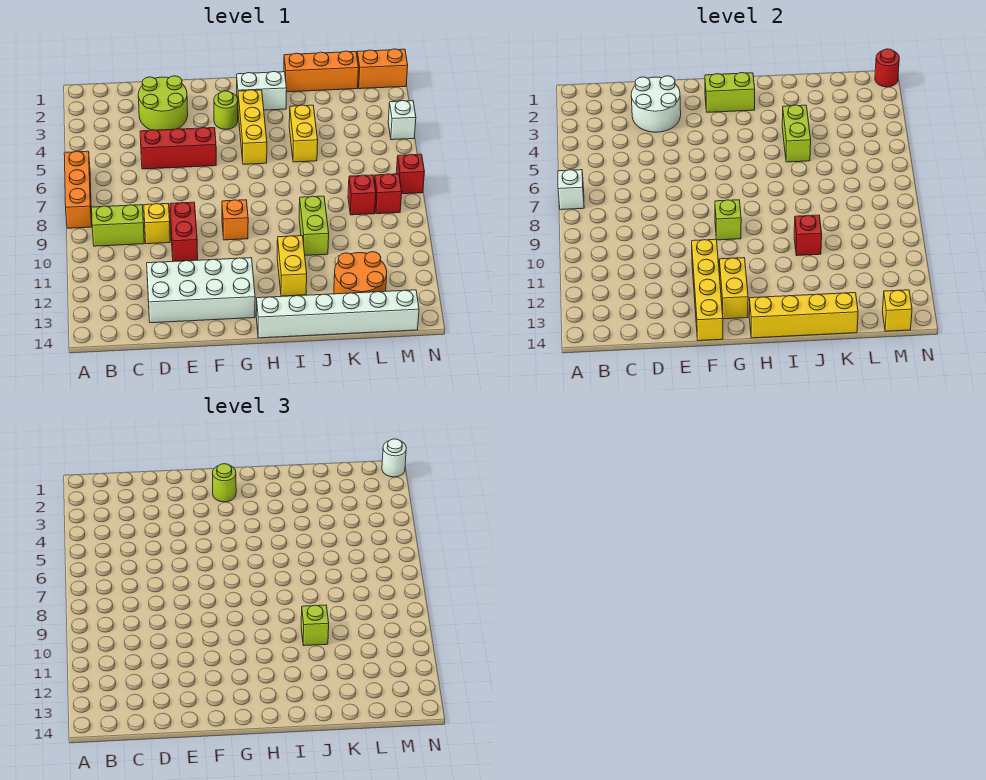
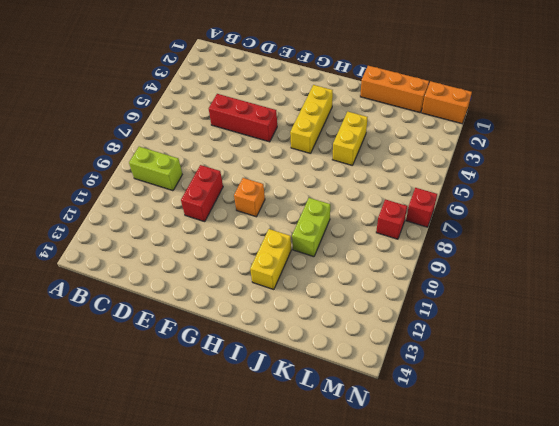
none -> orange brick A6:A8 level 1
none -> lime round brick D2:E3 level 1
none -> yellow brick D9 level 1
none -> white brick D12:G13 level 1

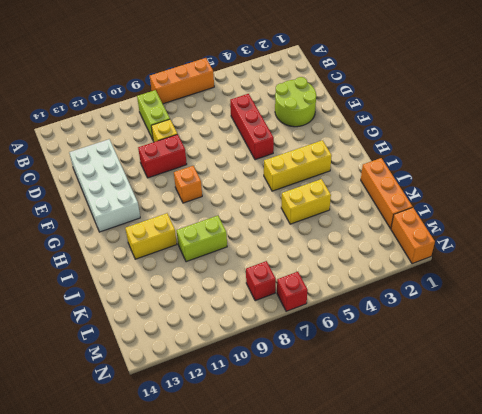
none -> lime round brick G3 level 1
none -> white brick H2:I2 level 1
none -> white brick H14:M14 level 1
none -> orange round brick K12:L13 level 1

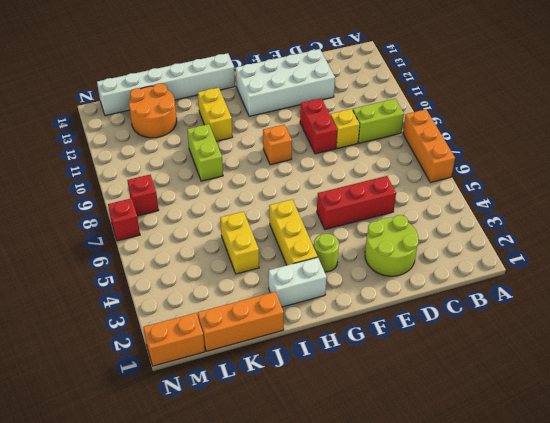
none -> red brick L8 level 1
none -> white brick N4 level 1
none -> white brick A7 level 2
none -> white round brick D2:E3 level 2

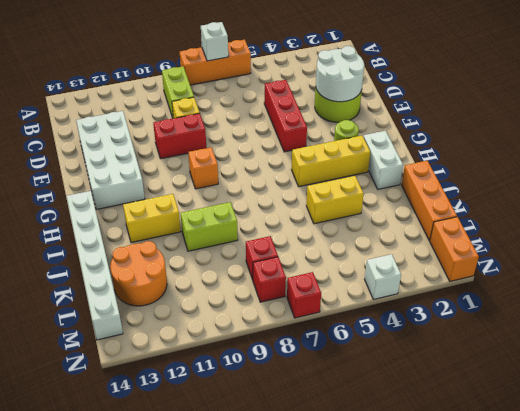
none -> yellow brick F11:F14 level 2
none -> lime brick G2:H2 level 2
none -> lime brick G9 level 2
none -> yellow brick G12:G13 level 2

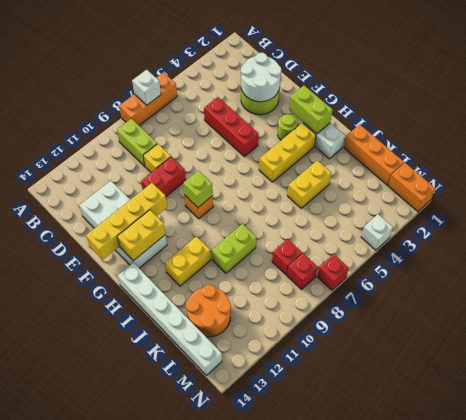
none -> yellow brick H14:K14 level 2
none -> lime brick J4:J5 level 2
none -> red brick J10 level 2
none -> yellow brick M14 level 2

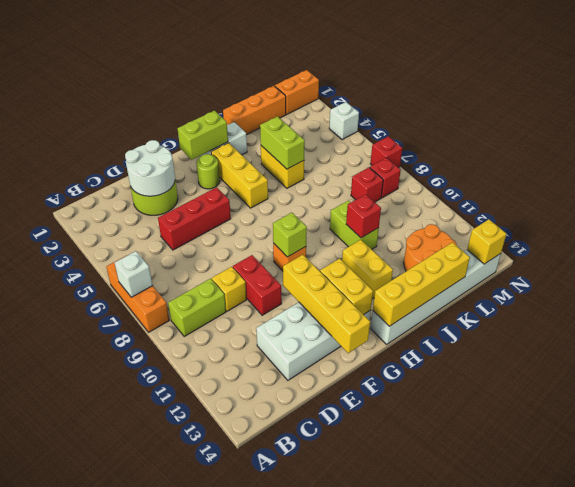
none -> red round brick N1 level 2
none -> lime round brick G2 level 3
none -> lime brick J10 level 3
none -> white round brick N1 level 3

